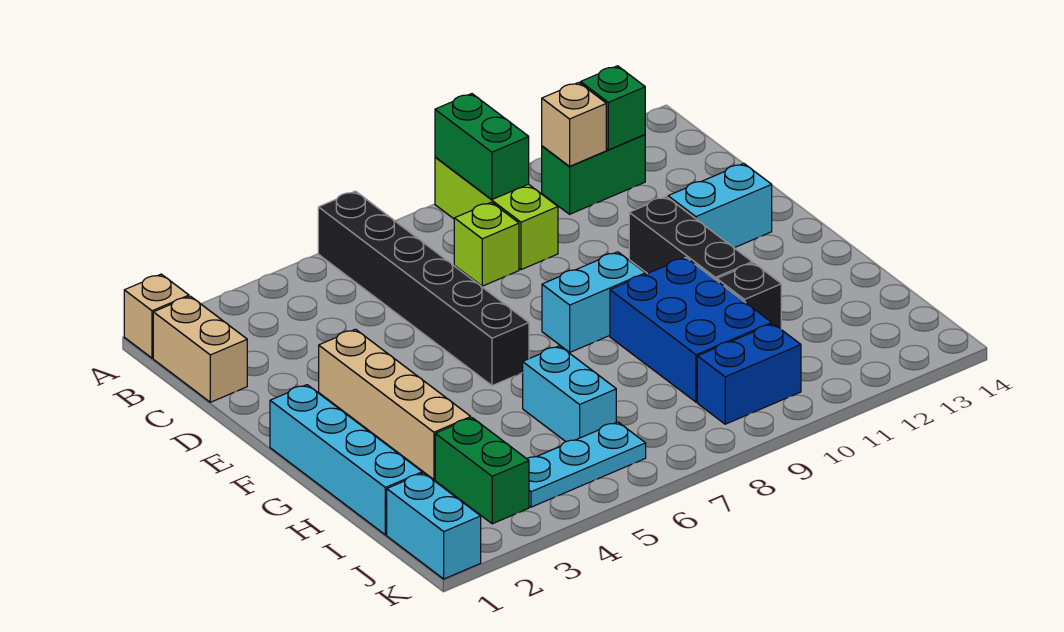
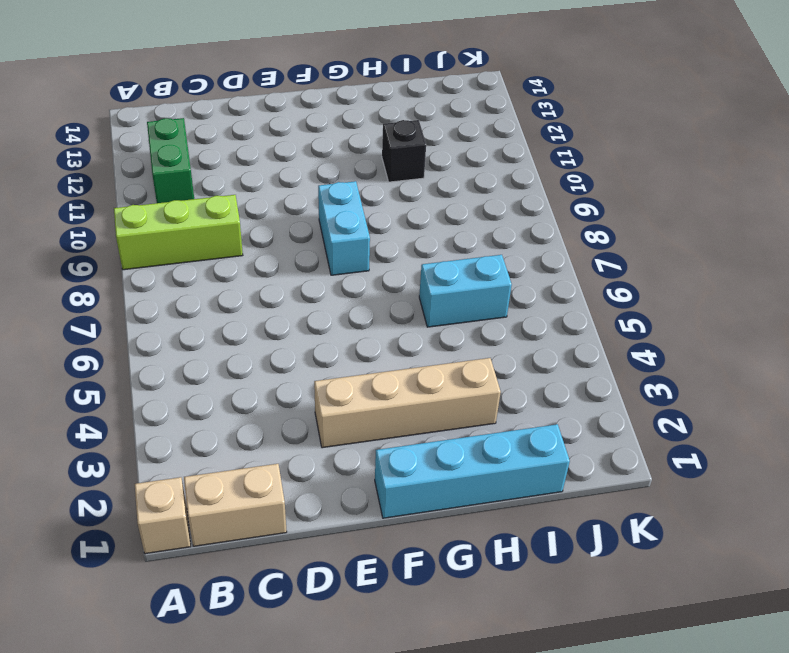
none -> black brick A6:F6 level 1
none -> lime brick C8 level 1
none -> black brick E11:G11 level 1

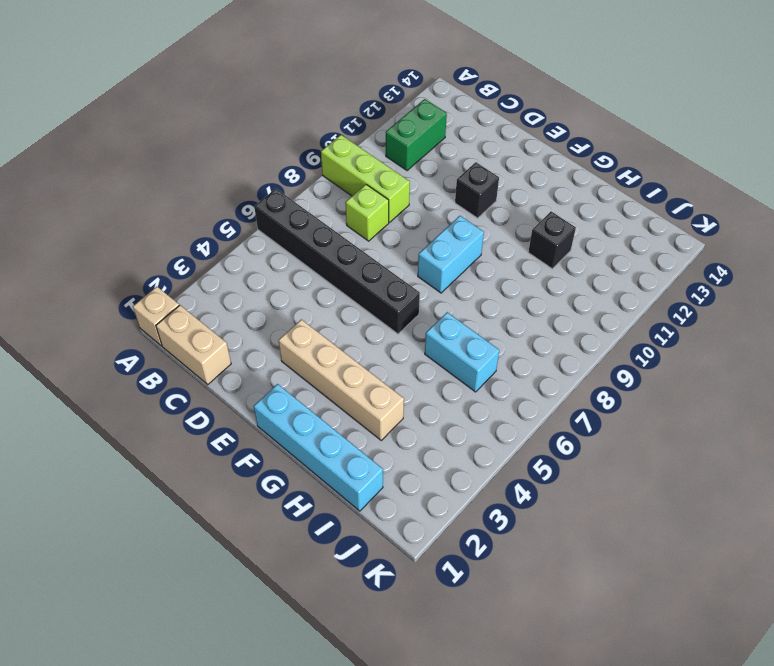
black brick E11 level 1 -> black brick E11:G11 level 1
none -> cyan brick E12:E13 level 1
none -> blue brick G9:I10 level 1
none -> green brick I3:J3 level 1

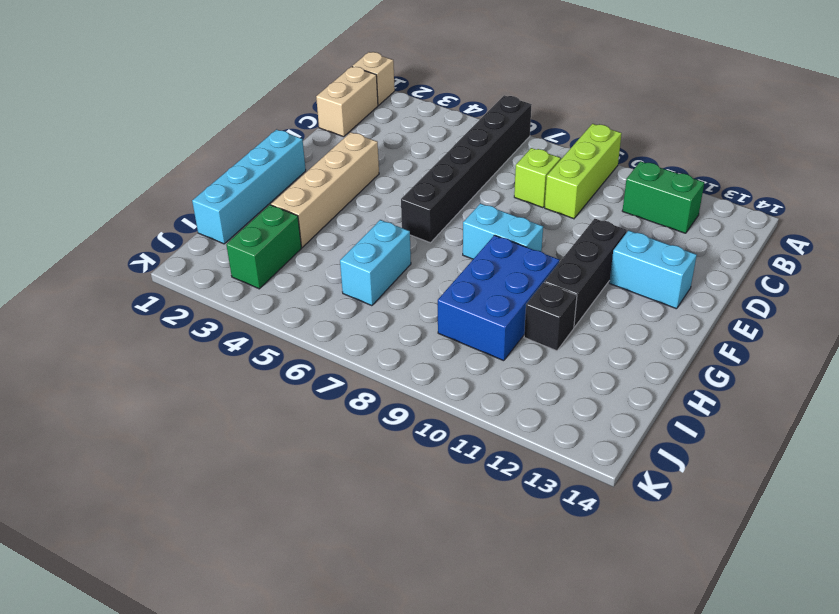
none -> cyan brick J1:K1 level 1
none -> cyan plate J4:J6 level 1
none -> blue brick J9:J10 level 1

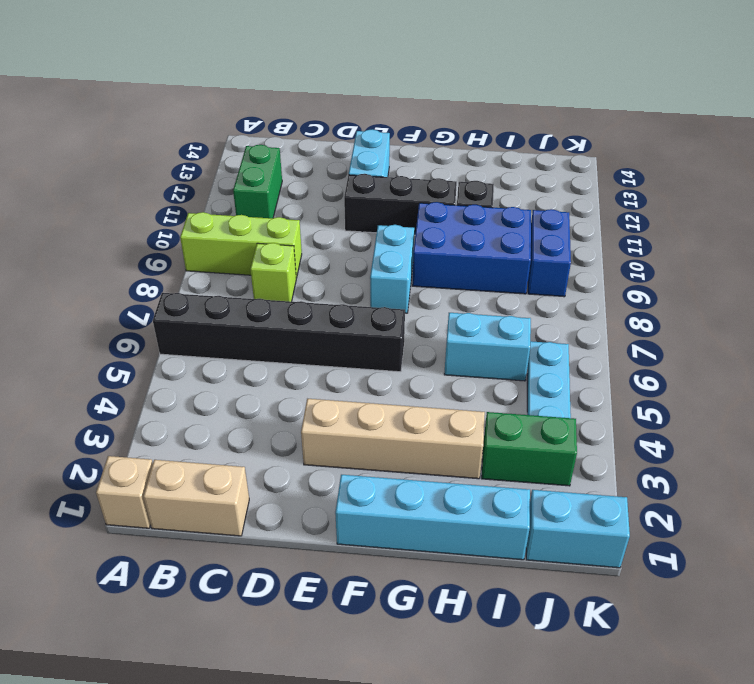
none -> green brick A9:B9 level 2
none -> tan brick B11 level 2
none -> green brick B12 level 2

